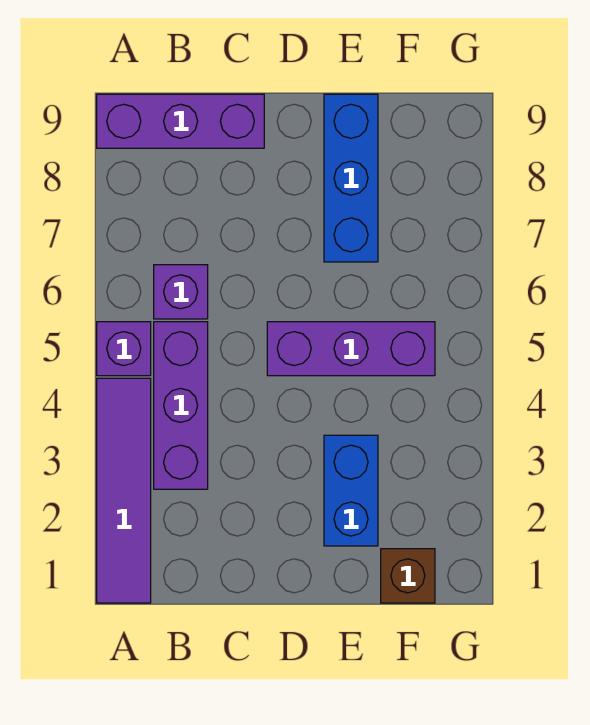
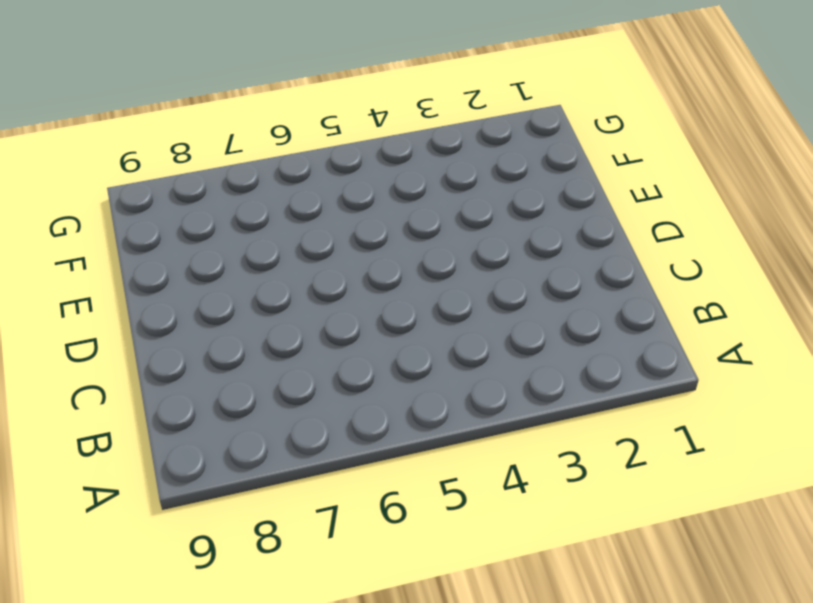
none -> purple tile A1:A4 level 1
none -> purple brick A5 level 1

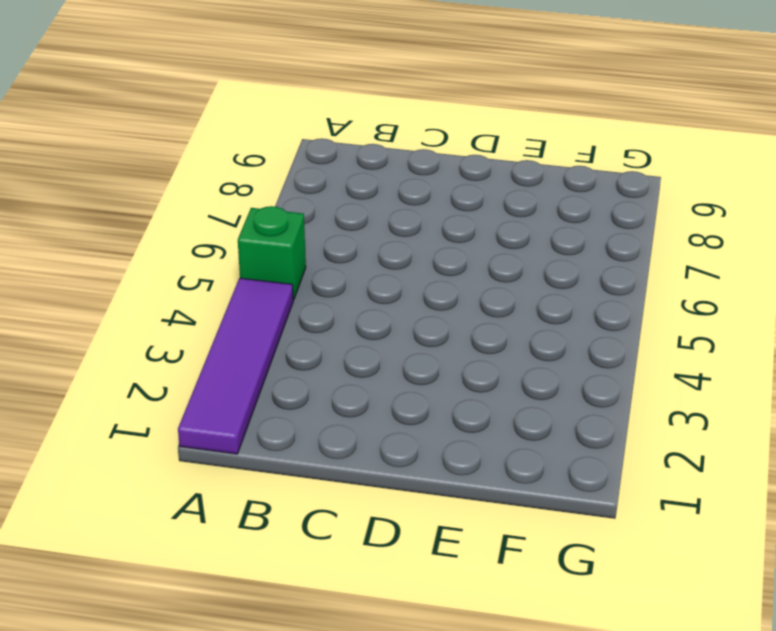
green brick A5 level 1 -> purple brick A5 level 1
none -> purple brick A9:C9 level 1
none -> purple brick B3:B5 level 1

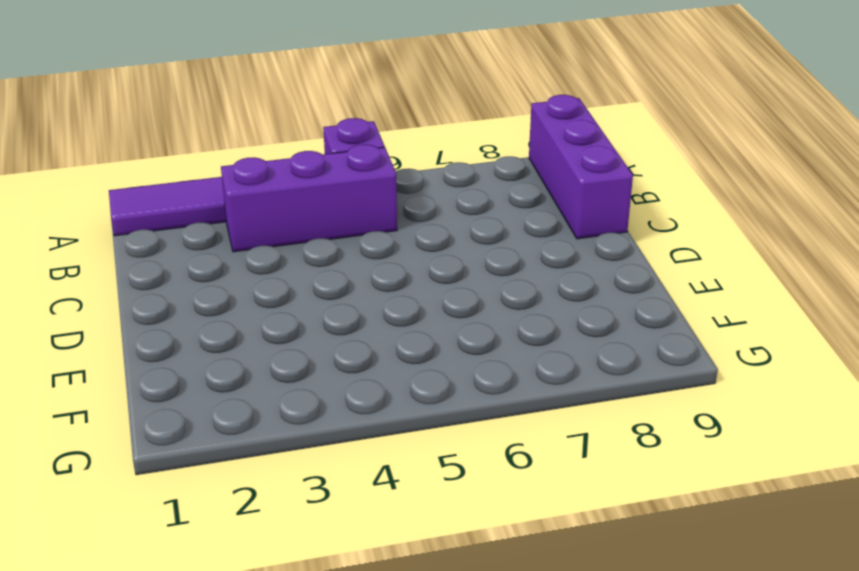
none -> purple brick B6 level 1
none -> purple brick D5:F5 level 1

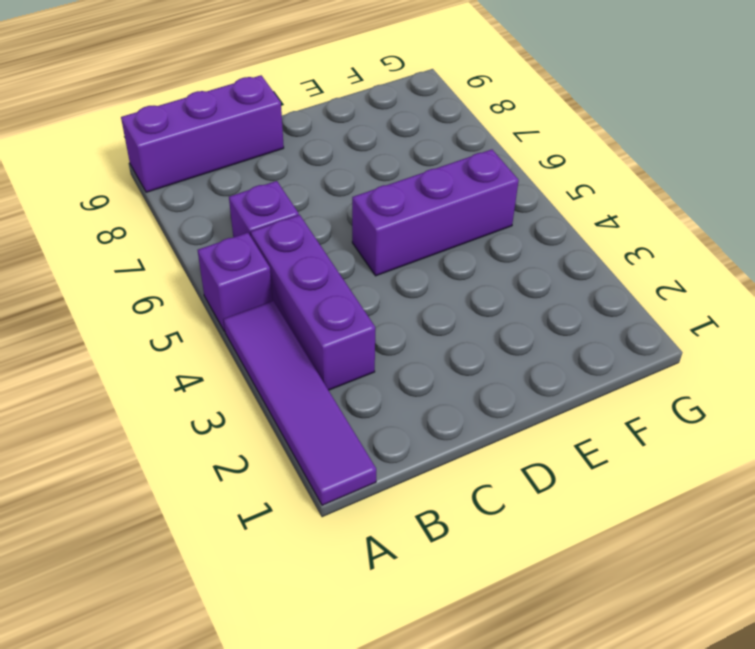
none -> blue brick E2:E3 level 1
none -> blue brick E7:E9 level 1

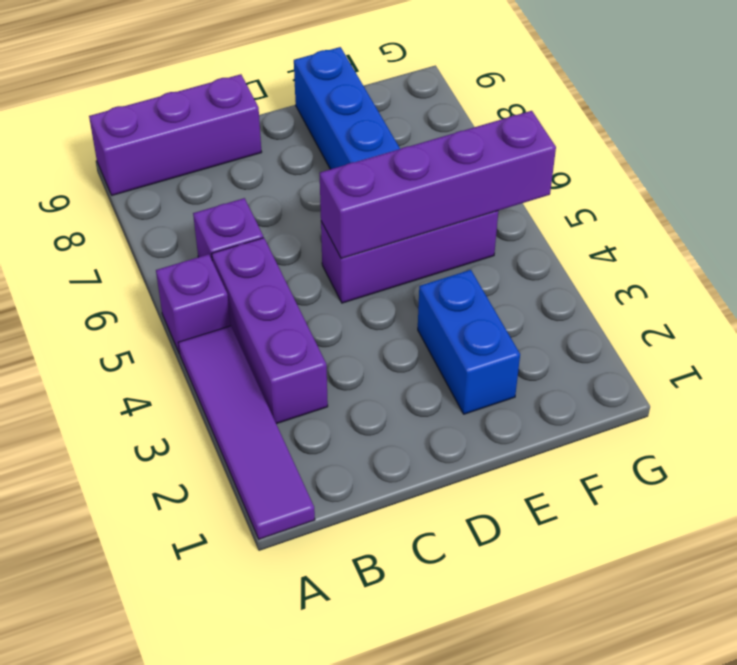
purple brick D5:G5 level 2 -> none
none -> brown brick F1 level 1

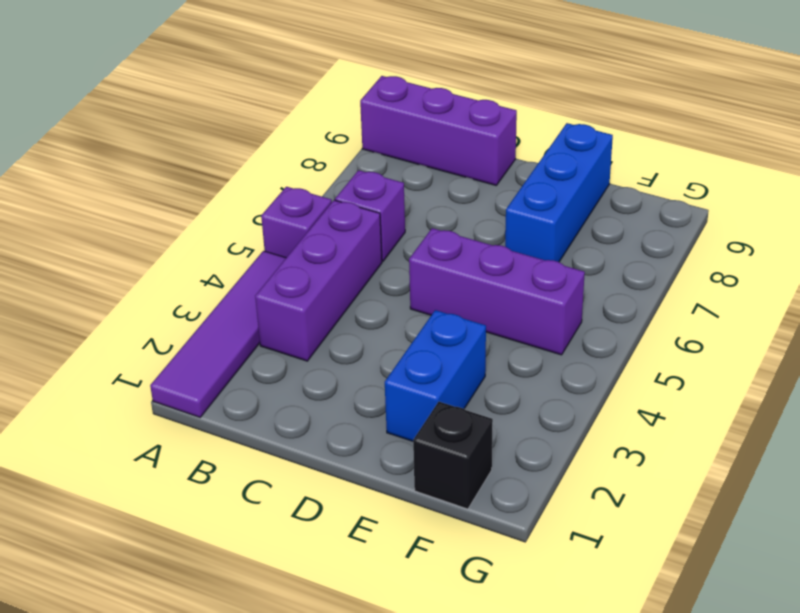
black brick F1 level 1 -> brown brick F1 level 1

